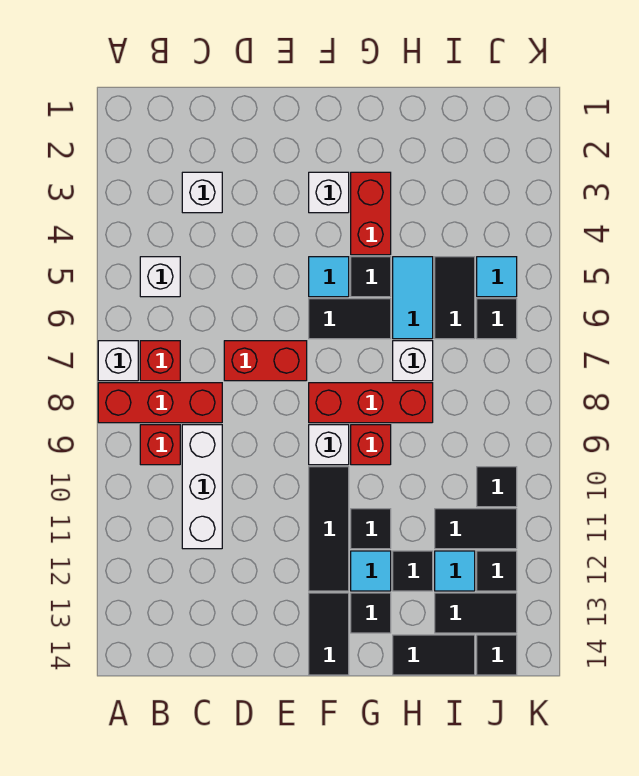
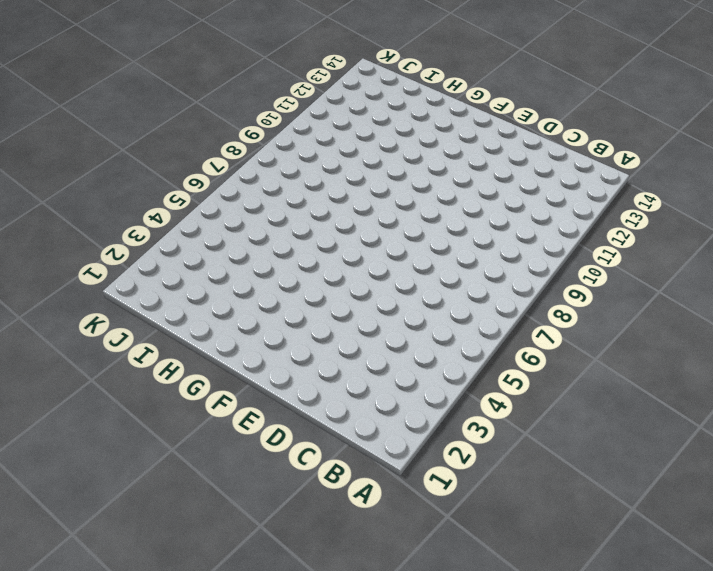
none -> white brick A7 level 1
none -> red brick A8:C8 level 1
none -> white brick B5 level 1
none -> red brick B7 level 1

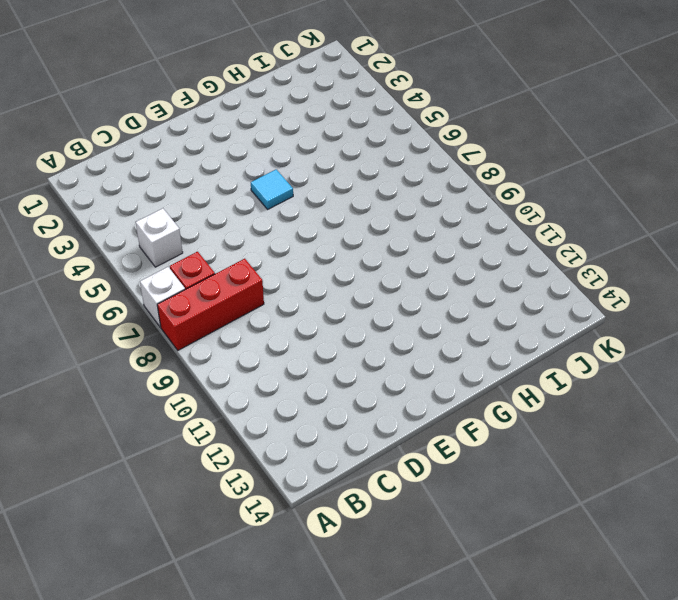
none -> red brick B9 level 1
none -> white brick C3 level 1
none -> white brick C9:C11 level 1
none -> red brick D7:E7 level 1

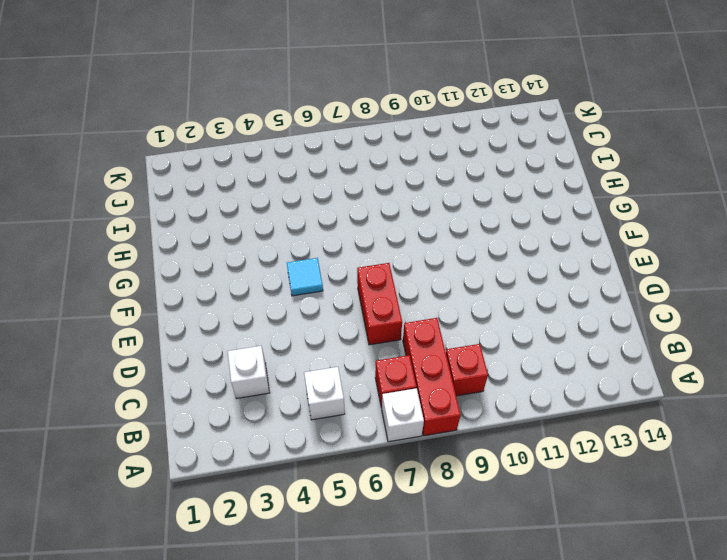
none -> white brick C9:C11 level 1
none -> white brick F3 level 1
none -> black tile F6:G6 level 1
none -> red brick F8:H8 level 1

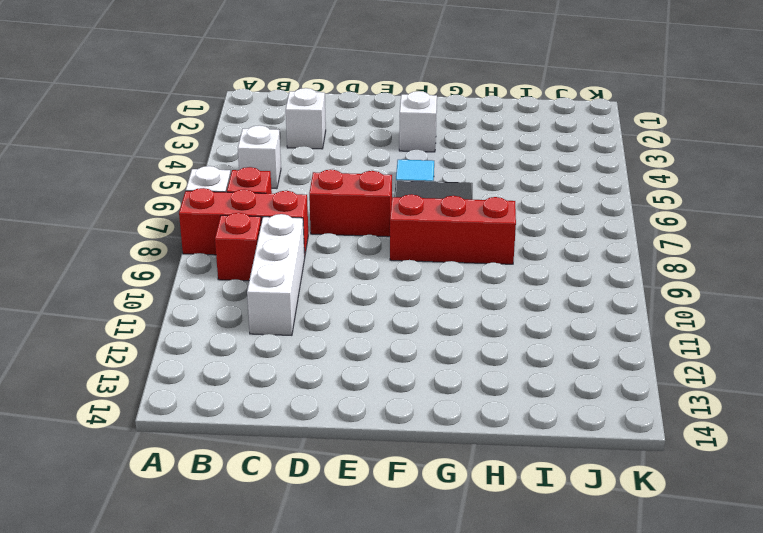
none -> white brick F9 level 1
none -> black tile F10:F12 level 1
none -> black tile F13:F14 level 1
none -> red brick G3:G4 level 1

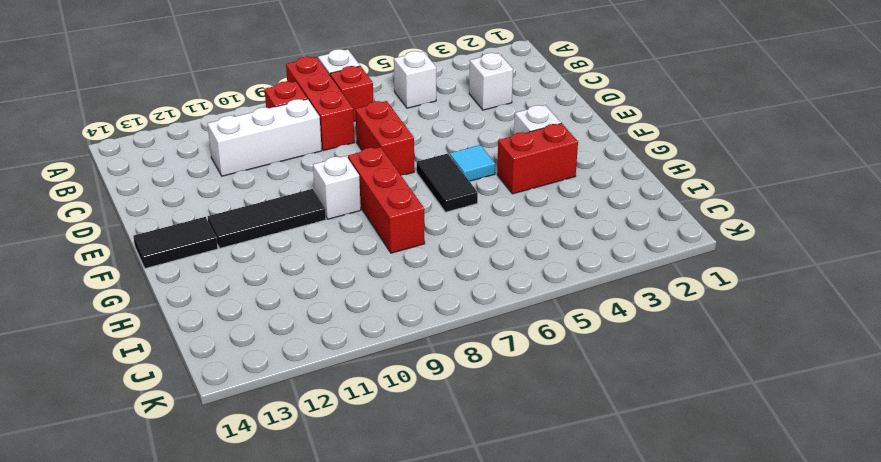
none -> black tile G5 level 1
none -> red brick G9 level 1
none -> black tile G11 level 1
none -> cyan tile G12 level 1

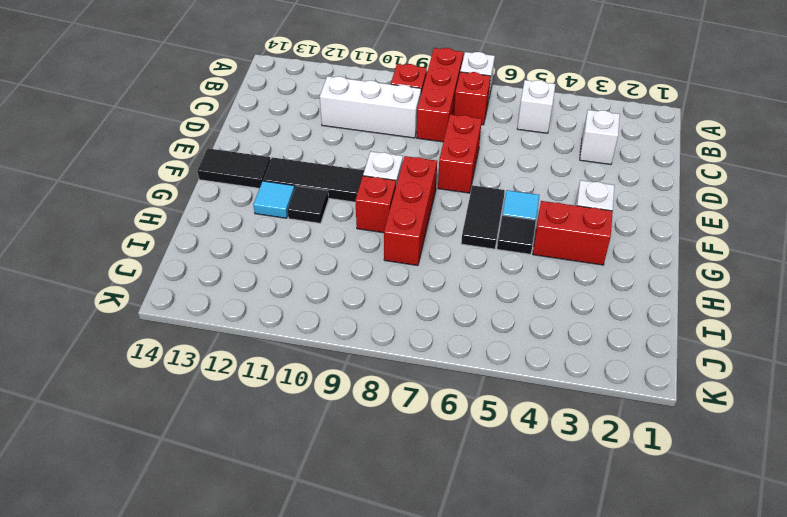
none -> black tile G13 level 1
none -> cyan tile H5:H6 level 1
none -> white brick H7 level 1
none -> black tile H12 level 1

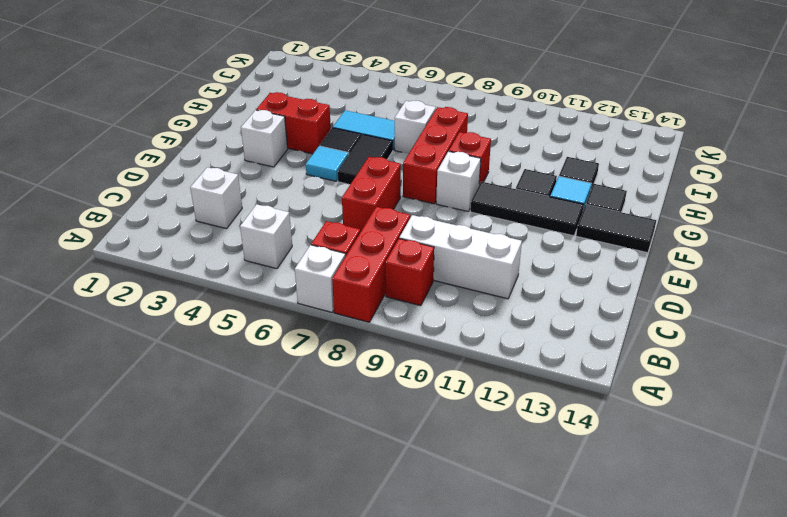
none -> black tile H14:I14 level 1
none -> black tile I5:I6 level 1
none -> black tile I11:J11 level 1
none -> cyan tile I12 level 1

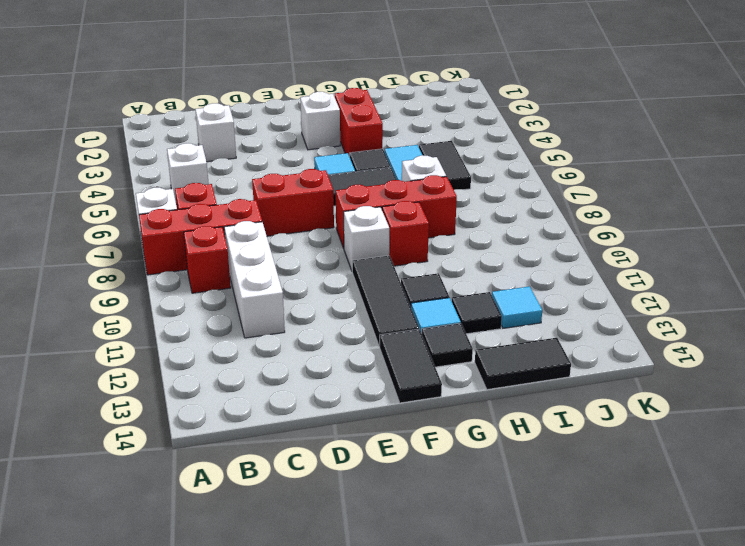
none -> black tile I11:J11 level 1
none -> black tile I13:J13 level 1
none -> cyan tile J5 level 1
none -> black tile J6 level 1

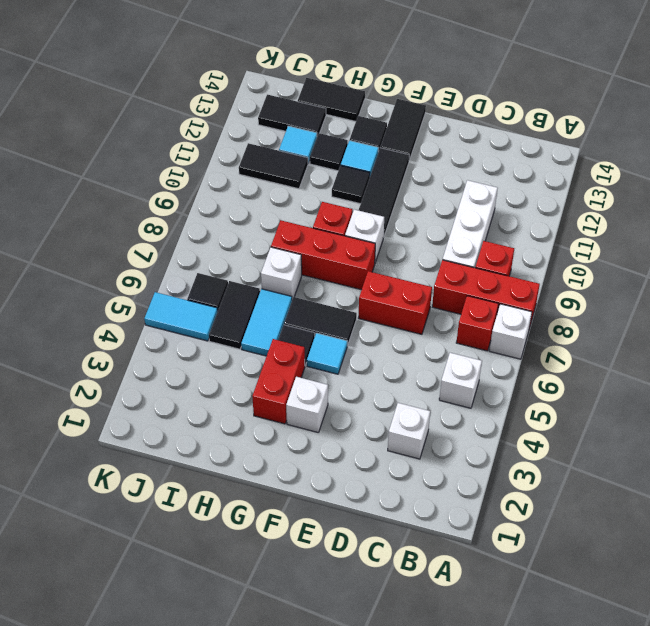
cyan tile J5:K5 level 1 -> cyan tile J5 level 1
none -> black tile J10 level 1
none -> black tile J12 level 1
none -> black tile J14 level 1

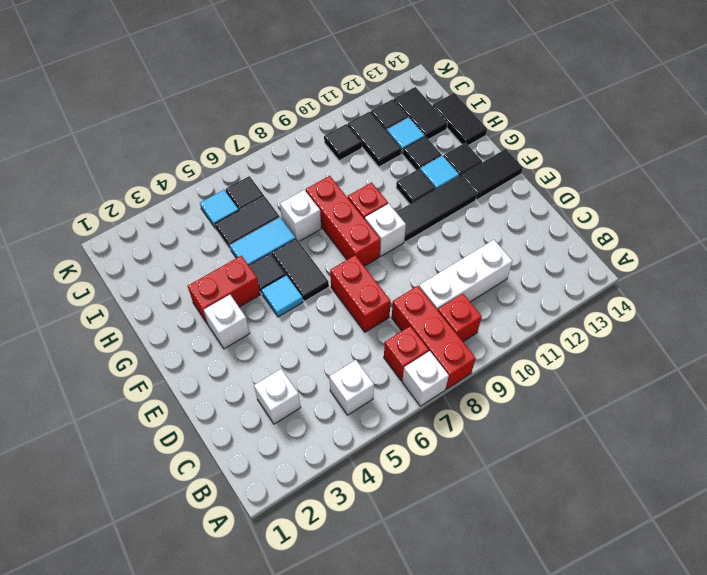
none -> black tile J14 level 1

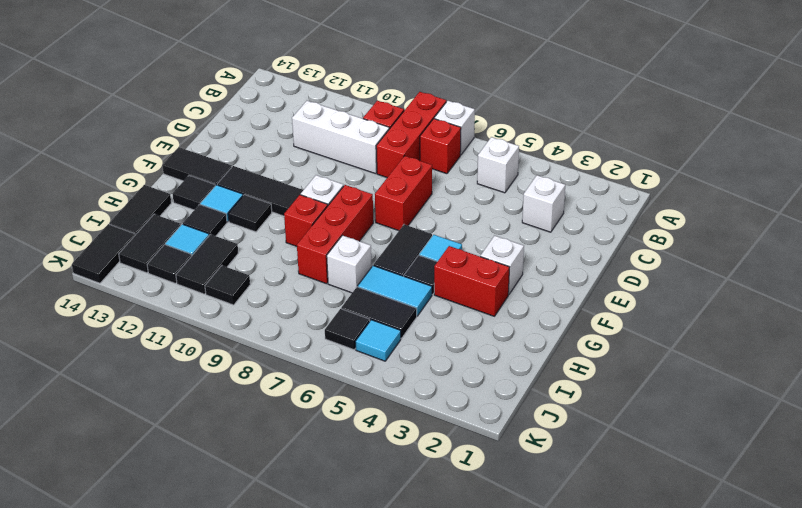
black tile J14:K14 level 1 -> black tile J14 level 1

